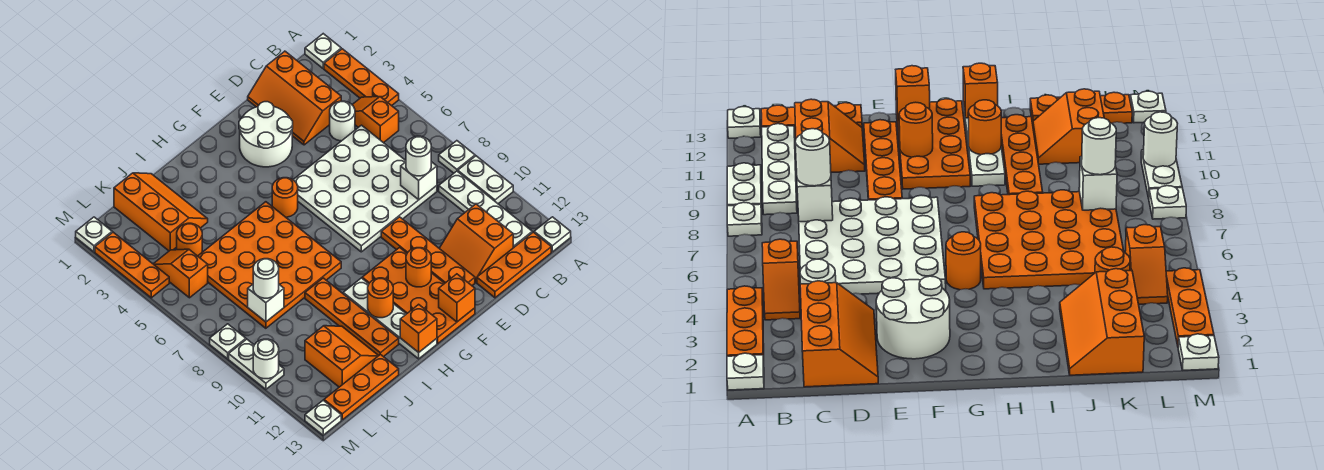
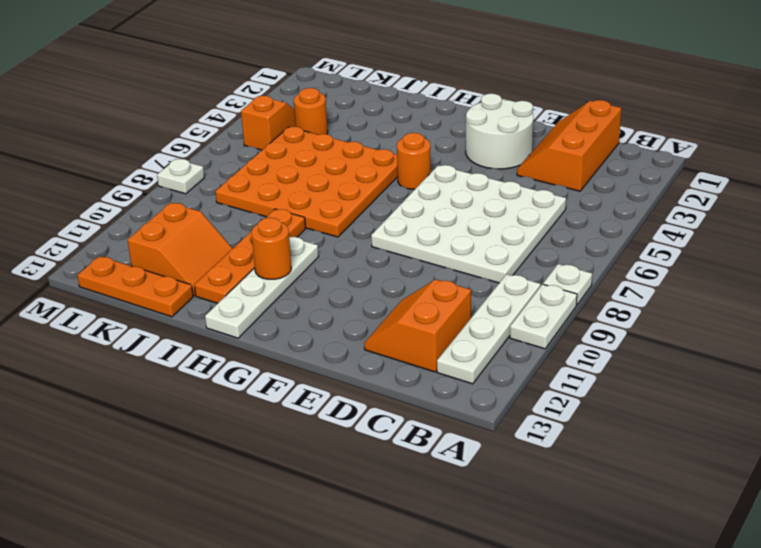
none -> white plate A1 level 1
none -> orange plate A2:A4 level 1
none -> white plate A13 level 1
none -> orange slope B4:B5 level 1 top 5

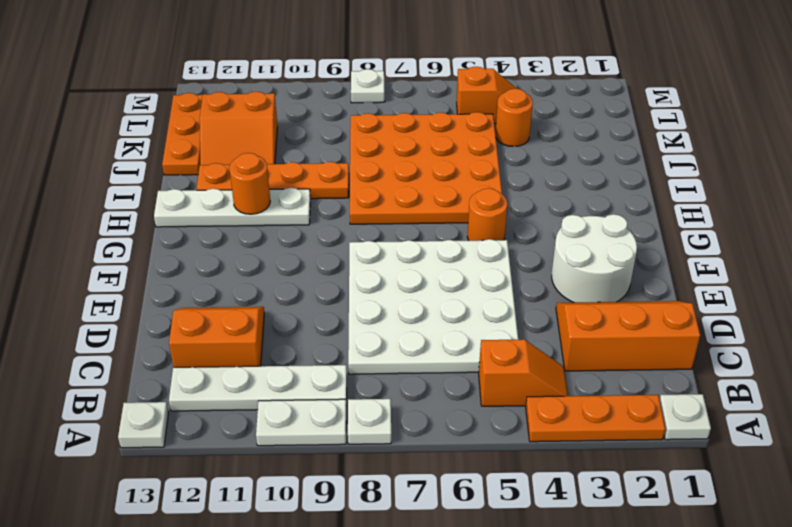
none -> orange plate B13:D13 level 1
none -> white round brick C4 level 1
none -> orange plate E9:E12 level 1
none -> orange plate F10:G13 level 1

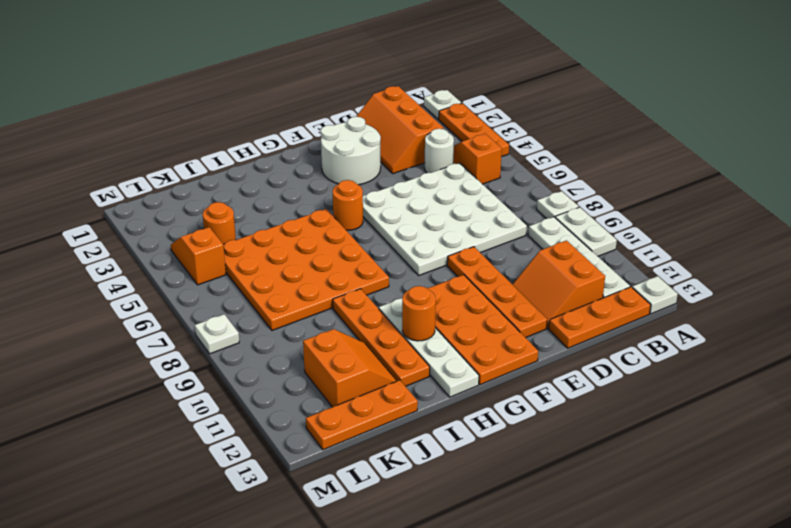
none -> orange slope J1:K3 level 1 top K
none -> white plate M1 level 1
none -> orange plate M2:M4 level 1
none -> white plate M9:M10 level 1

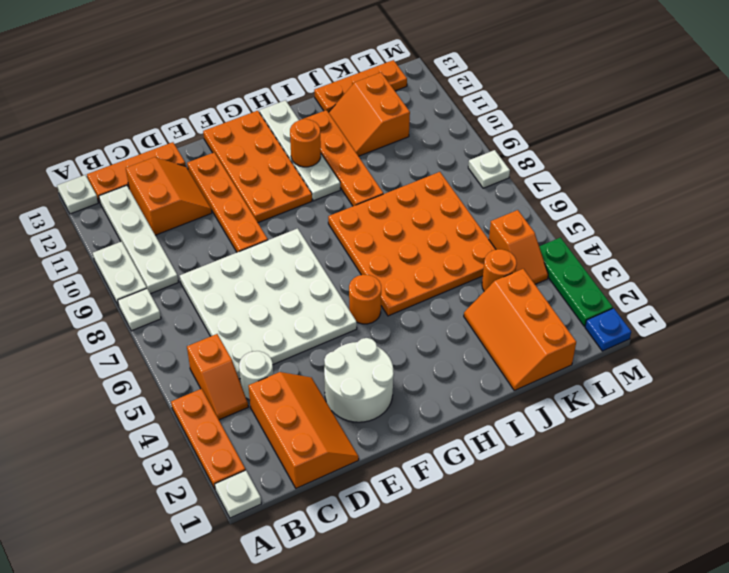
blue plate M1 level 1 -> white plate M1 level 1
green plate M2:M4 level 1 -> orange plate M2:M4 level 1
none -> white plate M9:M10 level 1
none -> white plate M13 level 1
none -> white brick C8 level 2
none -> orange round brick F11 level 2

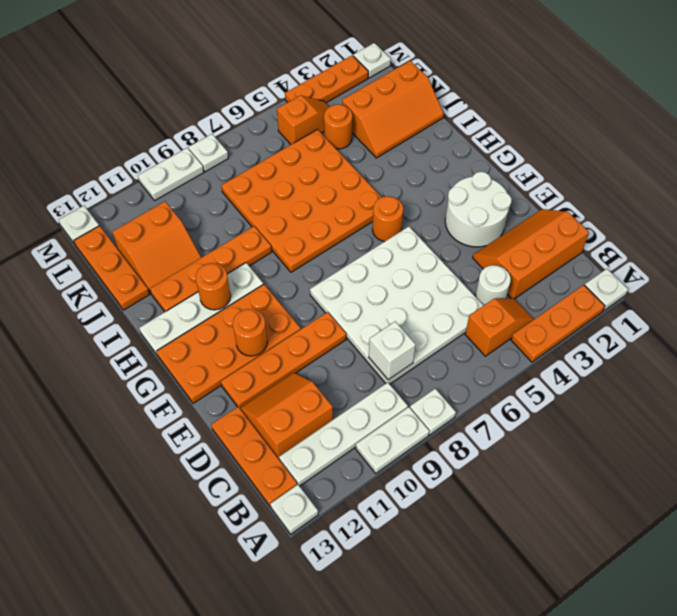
none -> orange brick F13 level 2
none -> orange brick H13 level 2
none -> white brick K8 level 2
none -> white round brick M10 level 2

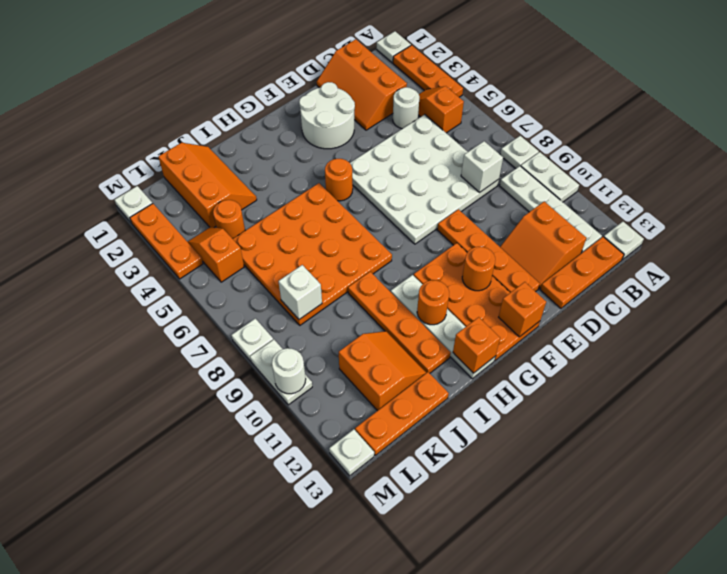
none -> white round brick C8 level 3
none -> white round brick K8 level 3

